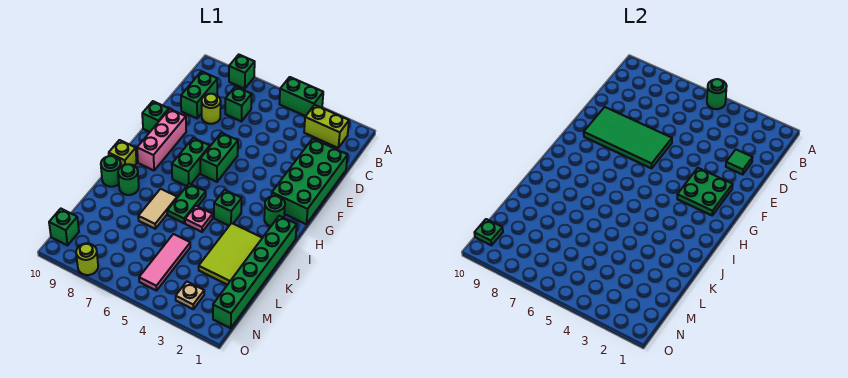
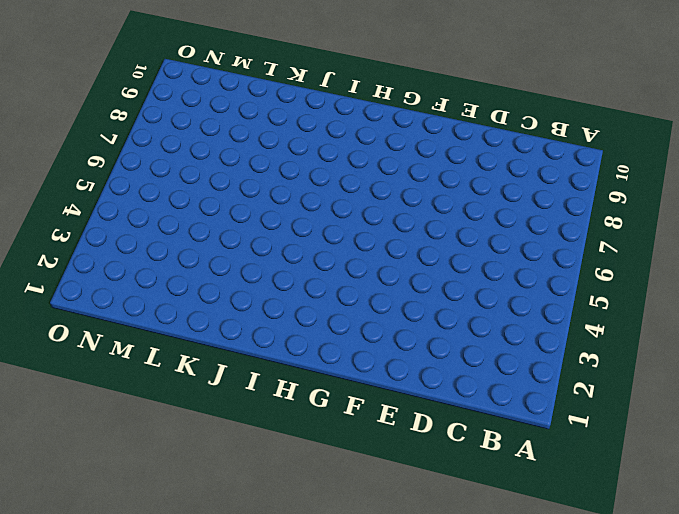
none -> green brick A4:A5 level 1
none -> green brick A8 level 1
none -> lime brick B2:B3 level 1
none -> green brick C7 level 1

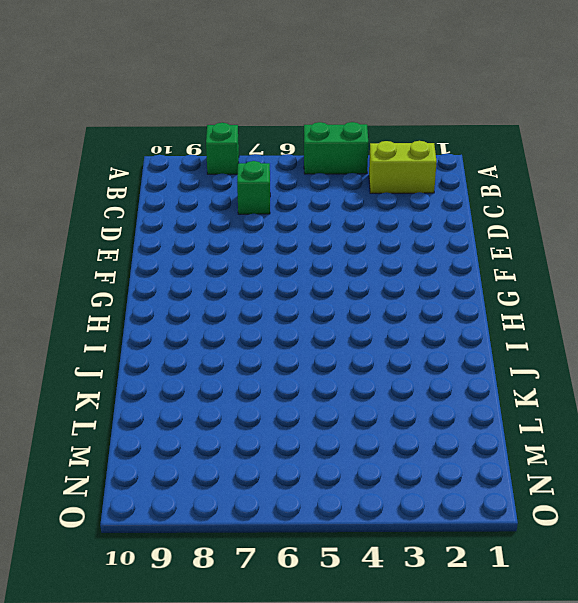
none -> green brick C9:D9 level 1
none -> green brick D1:G2 level 1
none -> lime round brick D8 level 1
none -> green brick F6:G6 level 1

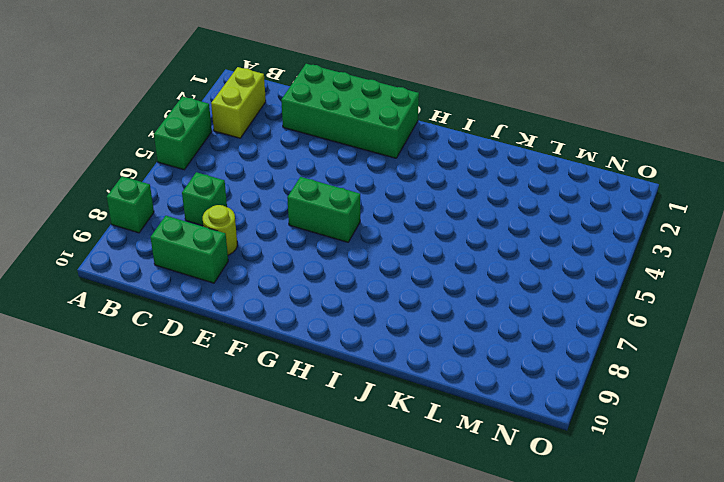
none -> pink brick F9:H9 level 1
none -> green brick F10 level 1
none -> green brick G7:H7 level 1
none -> green round brick H2 level 1

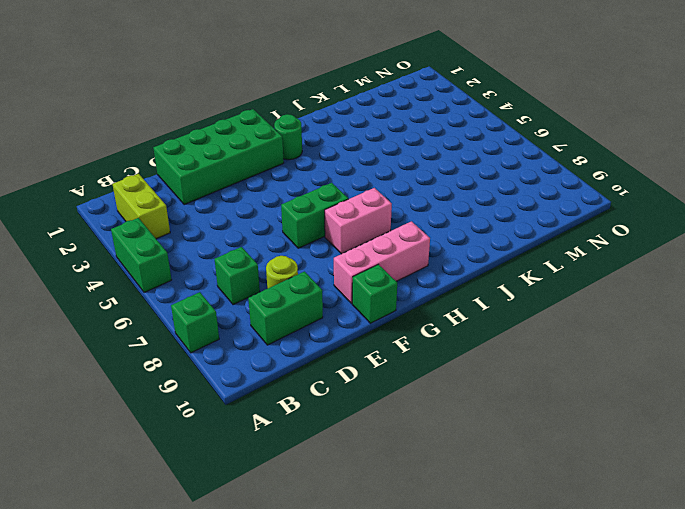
pink brick G7:H7 level 1 -> green brick G7:H7 level 1
none -> green brick I1:N1 level 1
none -> green brick I4 level 1
none -> green plate I6:J6 level 1
none -> lime brick I10 level 1

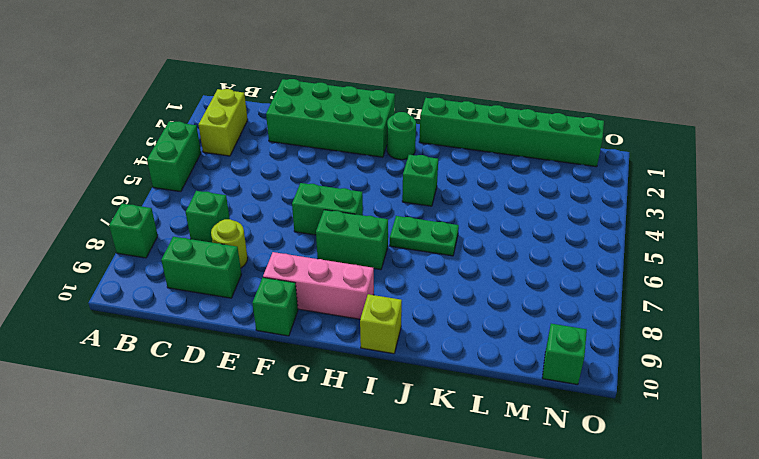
none -> lime tile J2:L3 level 1
none -> pink plate J5 level 1
none -> tan tile J7:K7 level 1
none -> green round brick J9 level 1

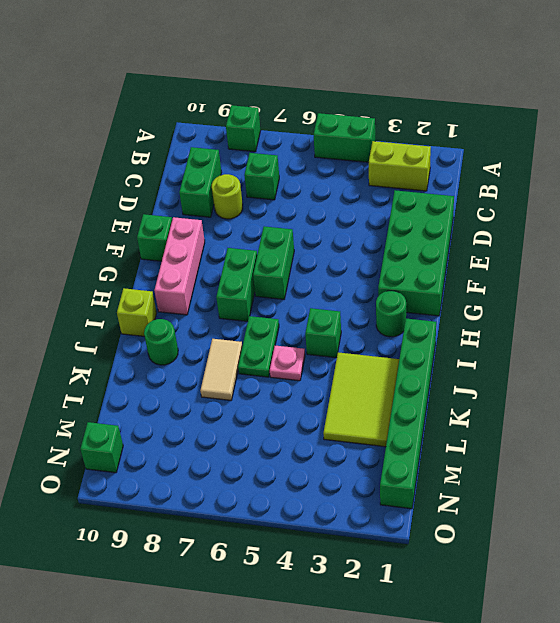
none -> green round brick J10 level 1
none -> pink tile L5:N5 level 1
none -> tan plate N3 level 1
none -> lime round brick O8 level 1

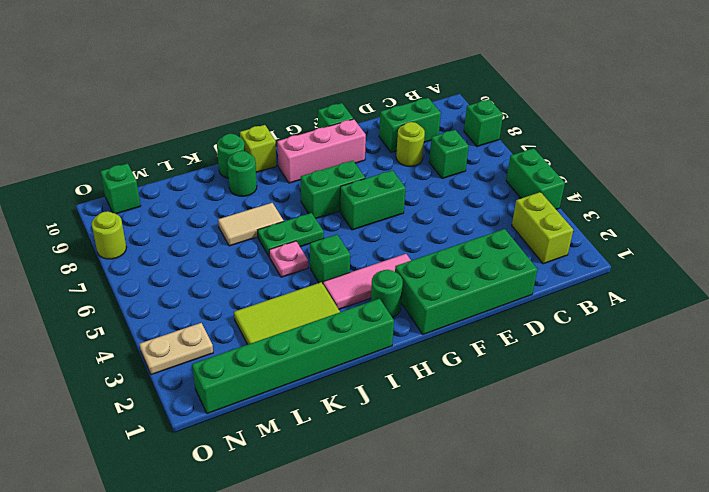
pink tile G3:I3 level 1 -> pink tile L5:N5 level 1
tan plate N3:O3 level 1 -> tan plate N3 level 1
none -> green round brick A5 level 2
none -> green tile D2 level 2
none -> green tile E6:F9 level 2
none -> green plate F2:G3 level 2

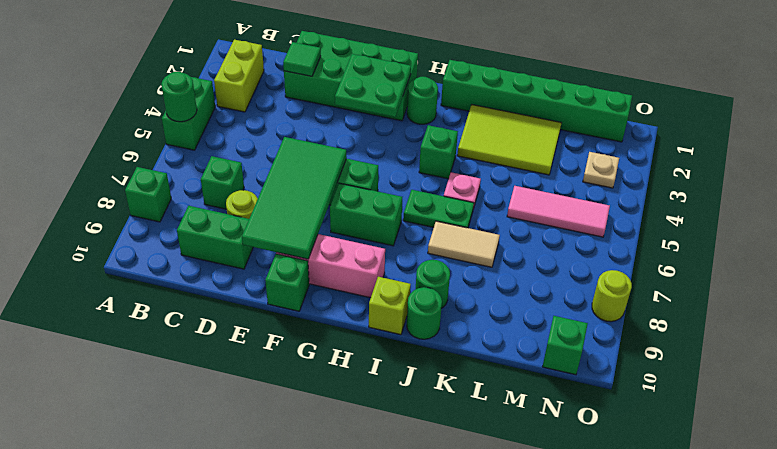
none -> green plate N10 level 2

